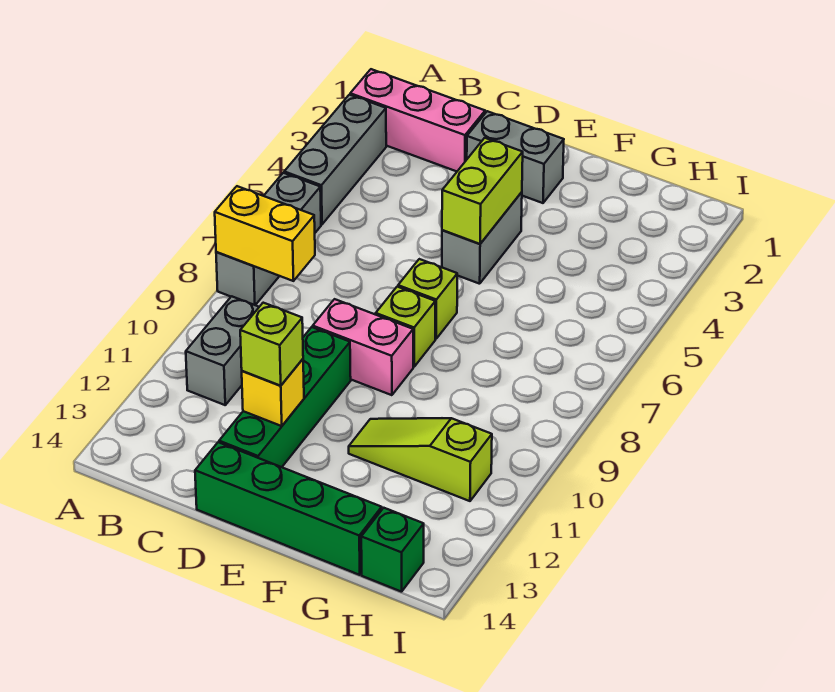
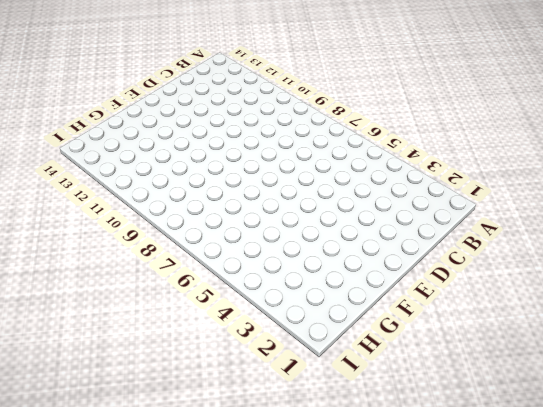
none -> pink brick A2:C2 level 1
none -> grey brick A3:A5 level 1
none -> grey brick A6:A8 level 1

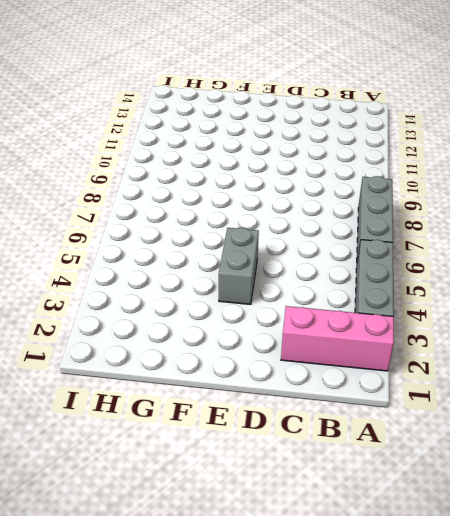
none -> grey brick B10:B11 level 1
none -> grey brick D2:E2 level 1
none -> pink brick D9:E9 level 1

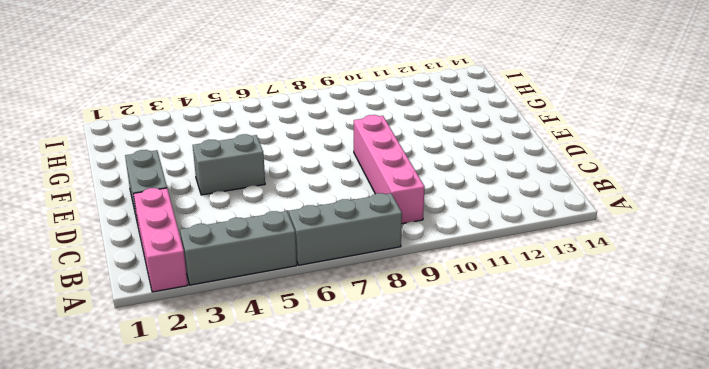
pink brick B9:E9 level 1 -> pink brick D9:E9 level 1
none -> grey brick B10:B11 level 1
none -> green brick D10:D13 level 1
none -> green brick D14:G14 level 1

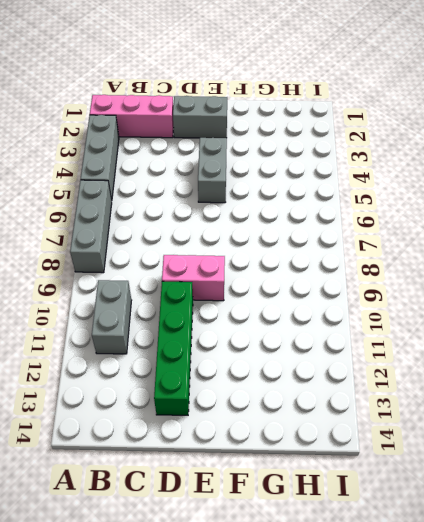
none -> green brick D14:G14 level 1
none -> lime brick E7 level 1
none -> lime brick E8 level 1

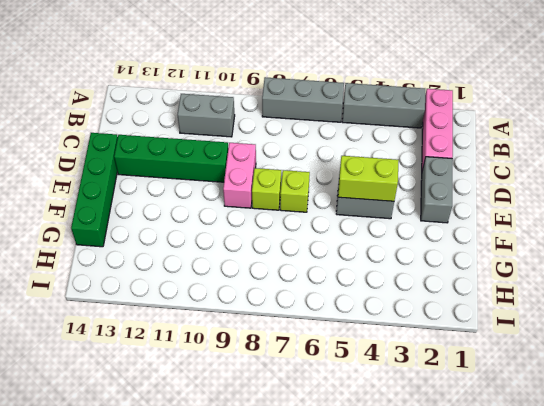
none -> lime slope F11:H11 level 1 top H
none -> green brick H14 level 1
none -> yellow brick A8:B8 level 2

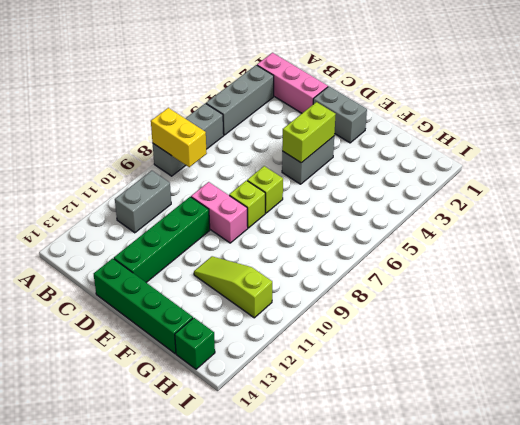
none -> yellow brick D12 level 2
none -> lime brick D12 level 3

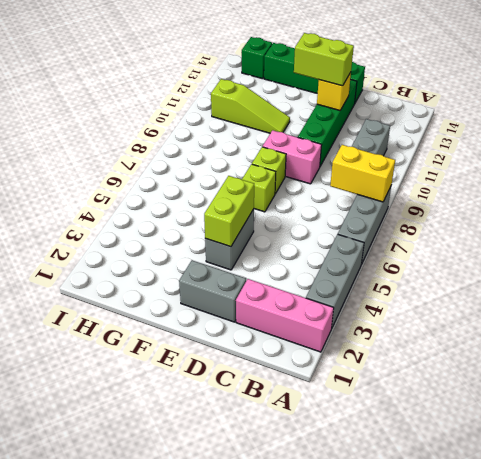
lime brick D12:E12 level 3 -> lime brick D12 level 3

